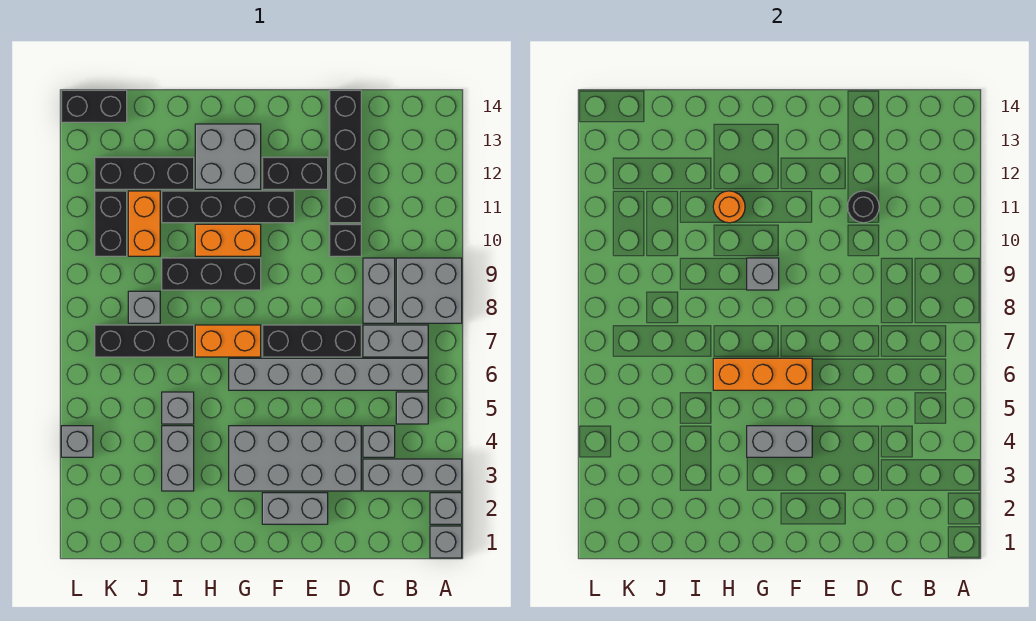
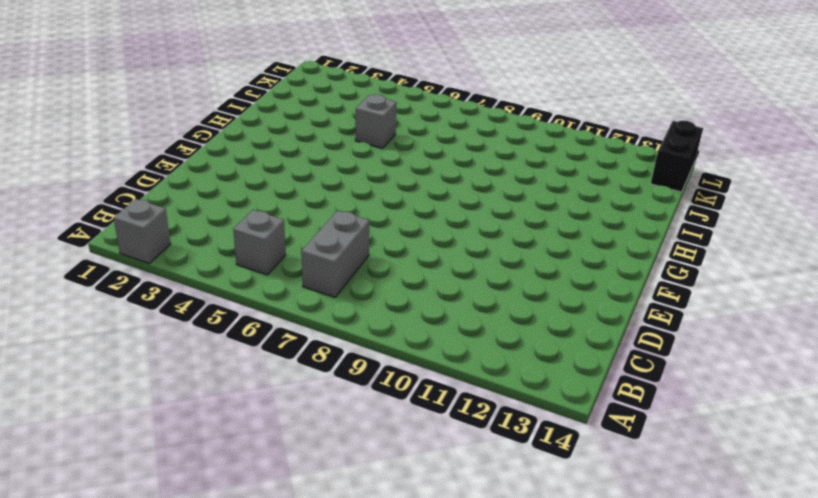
none -> grey brick A1 level 1
none -> grey brick A3:C3 level 1
none -> grey brick A8:B9 level 1
none -> grey brick B6:G6 level 1

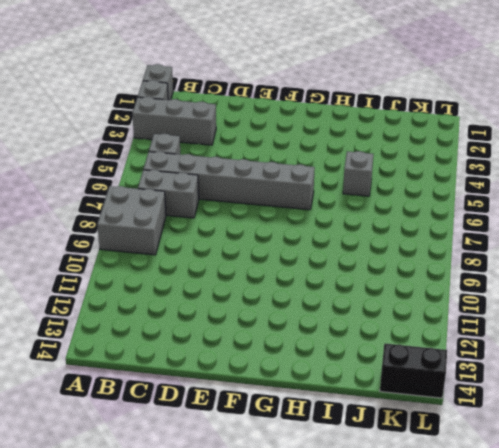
none -> grey brick C4 level 1
none -> grey brick C8:C9 level 1
none -> grey brick D3:G4 level 1
none -> black brick D7:F7 level 1

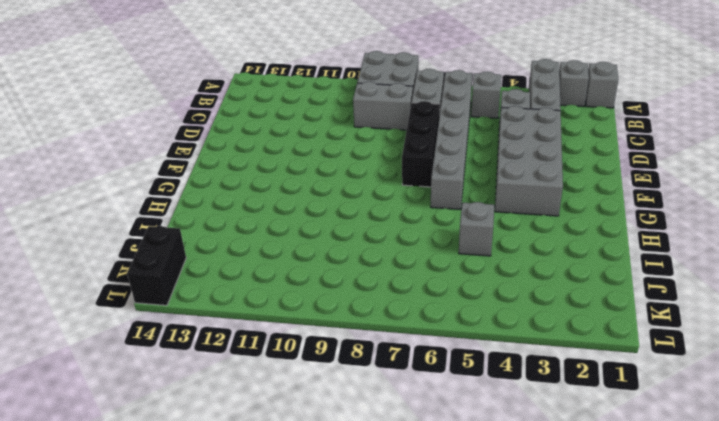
none -> black brick D10 level 1
none -> black brick D11:D14 level 1
none -> grey brick E2:F2 level 1
none -> black brick E12:F12 level 1

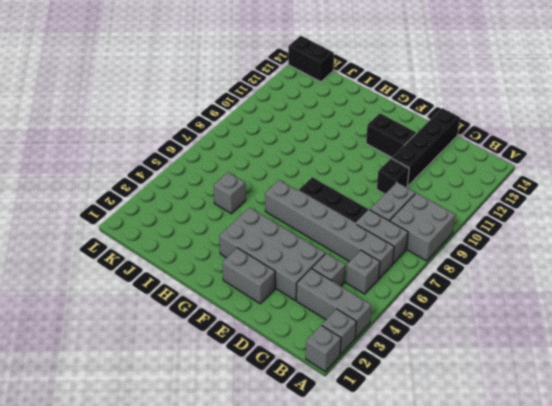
none -> black brick F11:I11 level 1
none -> orange brick G7:H7 level 1
none -> black brick G9:I9 level 1
none -> orange brick G10:H10 level 1

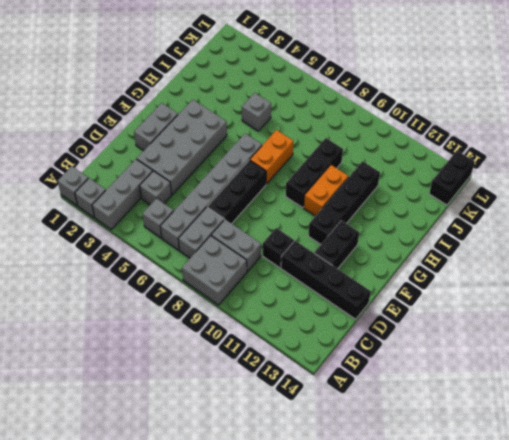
none -> grey brick G12:H13 level 1
none -> grey brick I3:I4 level 1
none -> black brick I7:K7 level 1
none -> black brick I12:K12 level 1

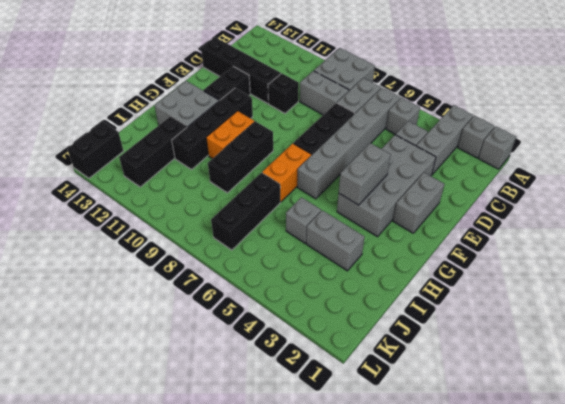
none -> grey brick J8 level 1
none -> orange brick J10:J11 level 1
none -> black brick K10:K11 level 1
none -> grey brick L4 level 1

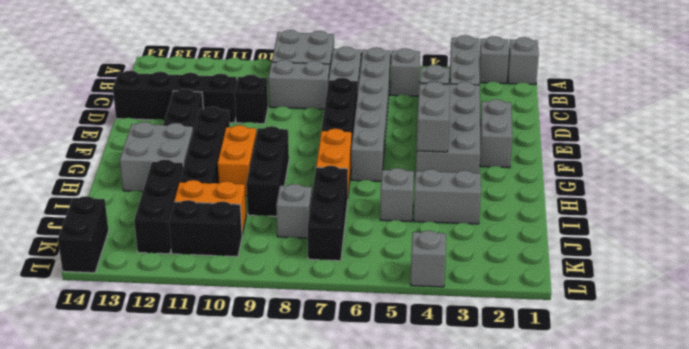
none -> black round brick D11 level 2
none -> orange brick F6:H6 level 2
none -> grey brick G9 level 2
none -> orange round brick H11 level 2

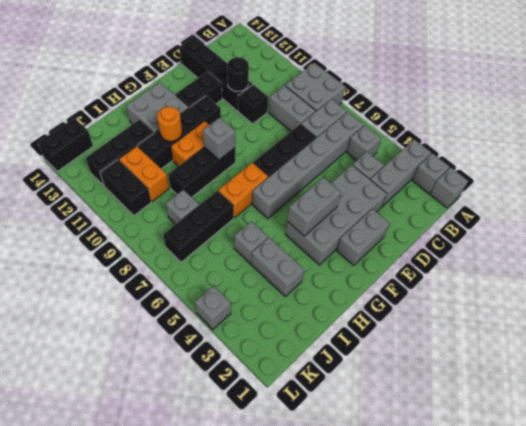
none -> orange brick F6:H6 level 2

